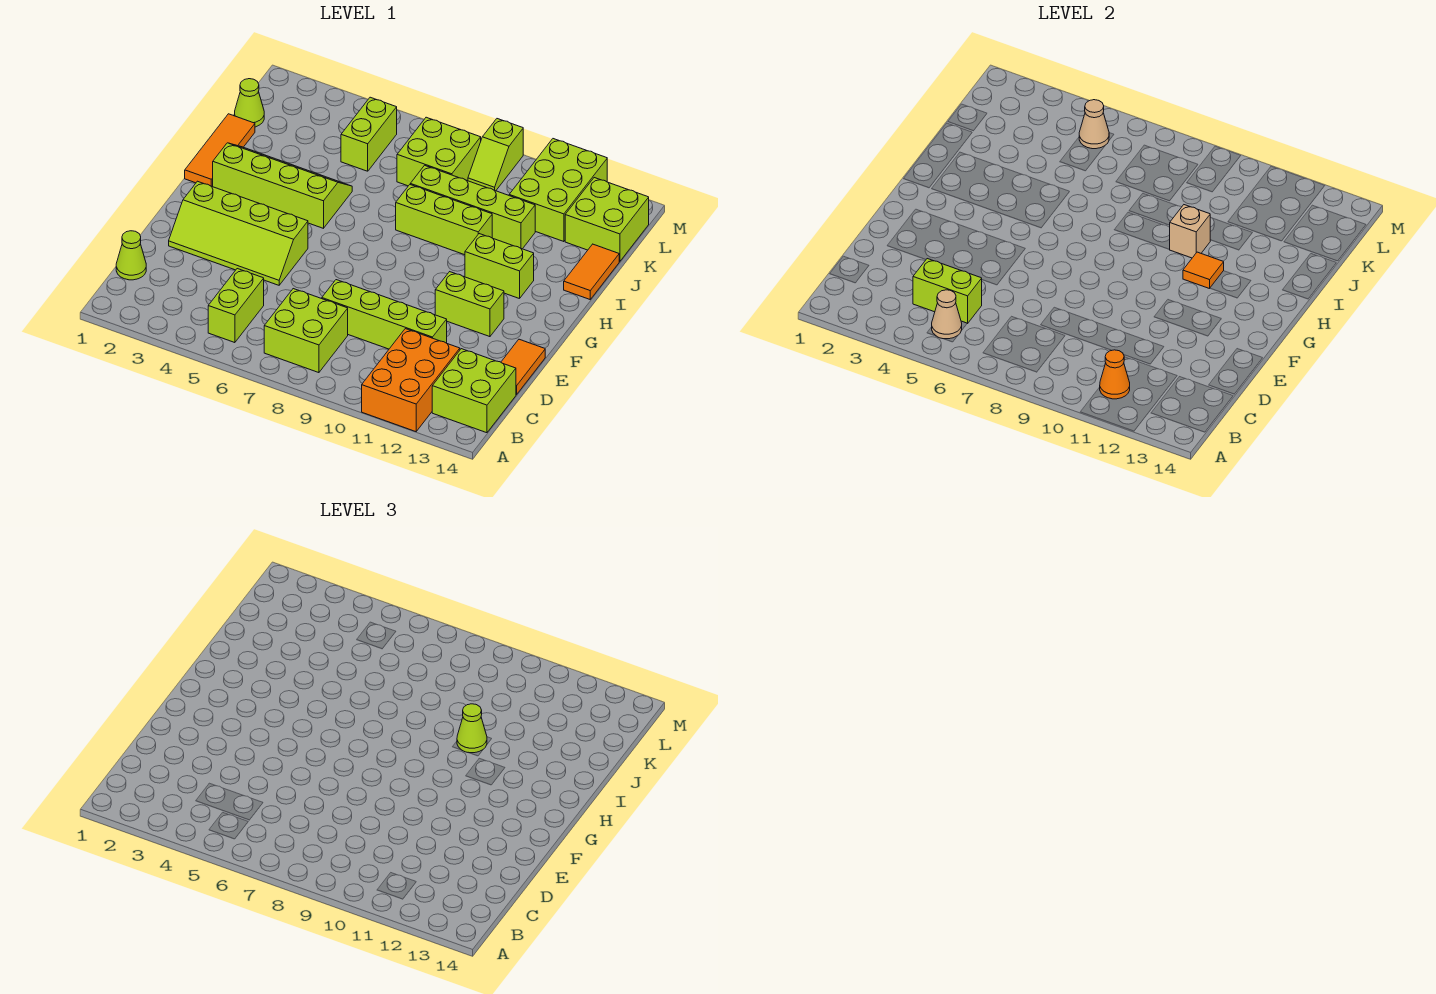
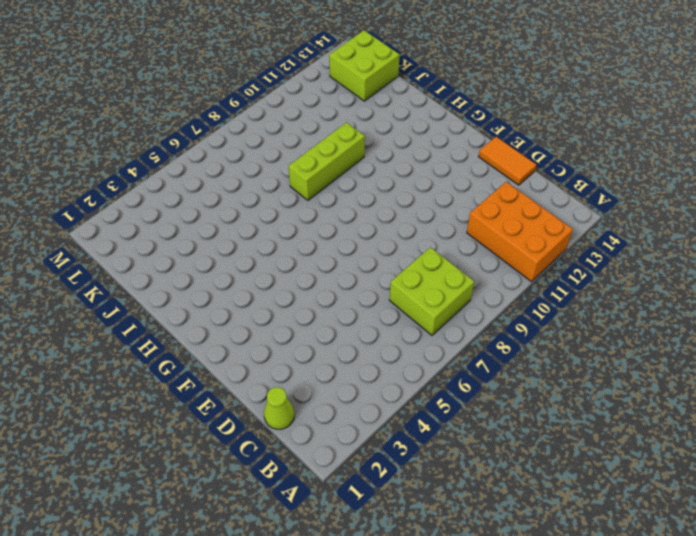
none -> lime brick B5:C5 level 1
none -> lime brick B13:C14 level 1
none -> lime brick D8:D11 level 1

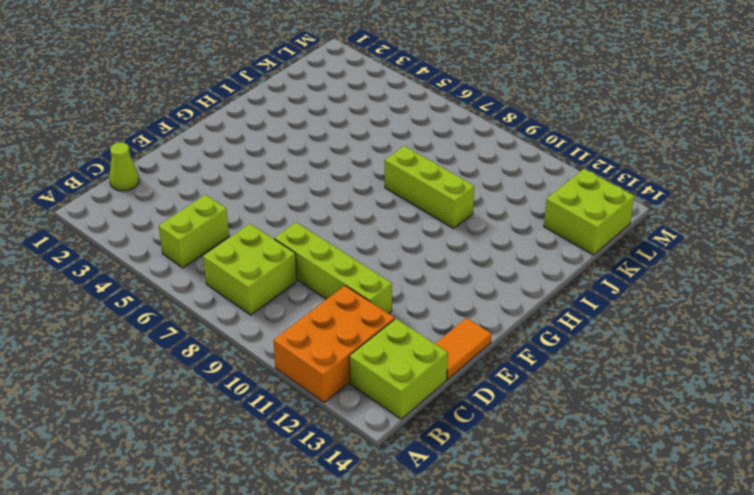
none -> lime slope E2:F5 level 1 top F
none -> lime brick F11:F12 level 1
none -> orange tile H1:J1 level 1

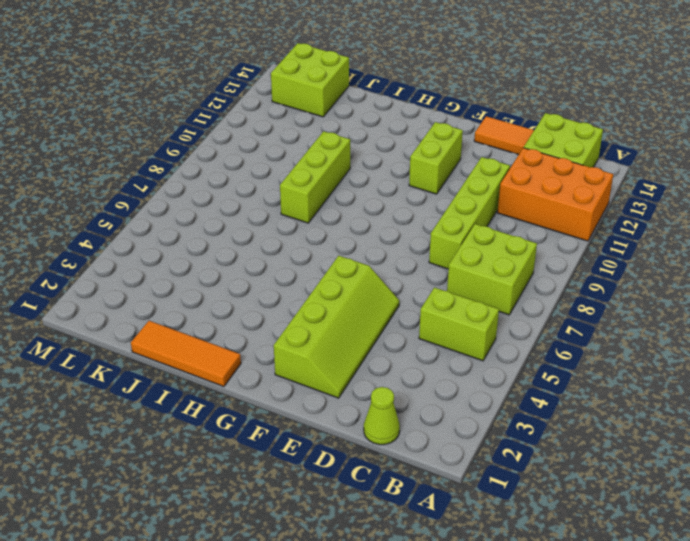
none -> lime slope H2:I5 level 1 top H
none -> lime brick H11:H12 level 1
none -> orange tile I14:J14 level 1

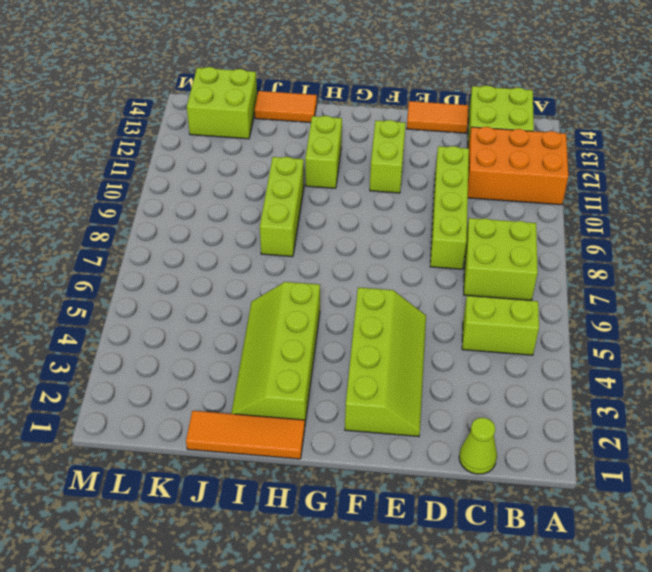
none -> lime brick J8:J11 level 1
none -> lime cone K1 level 1
none -> lime brick K5:L5 level 1

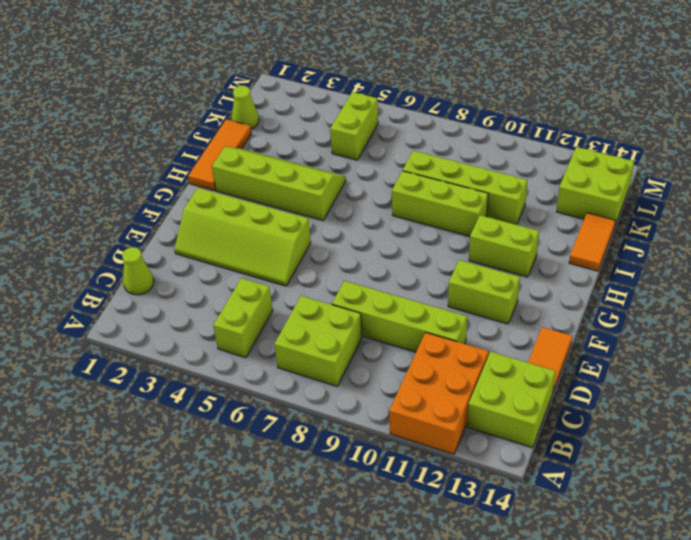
none -> lime brick K7:L8 level 1
none -> lime brick K11:M12 level 1
none -> lime slope L9:M9 level 1 top M

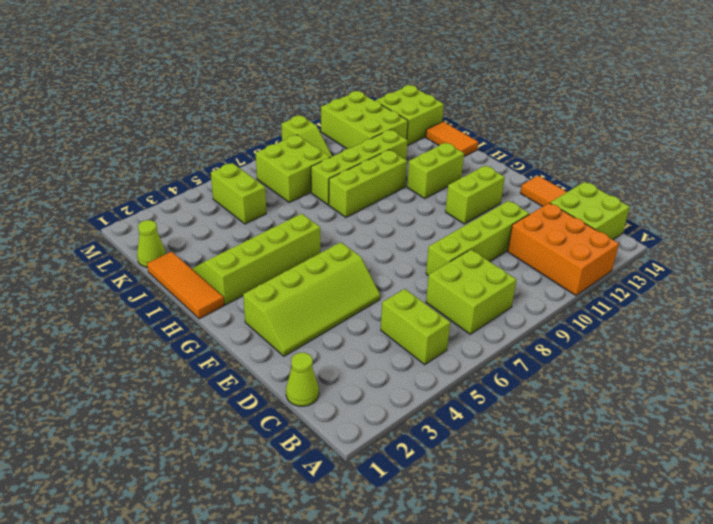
none -> tan cone B5 level 2
none -> orange cone B11 level 2
none -> lime brick C4:C5 level 2

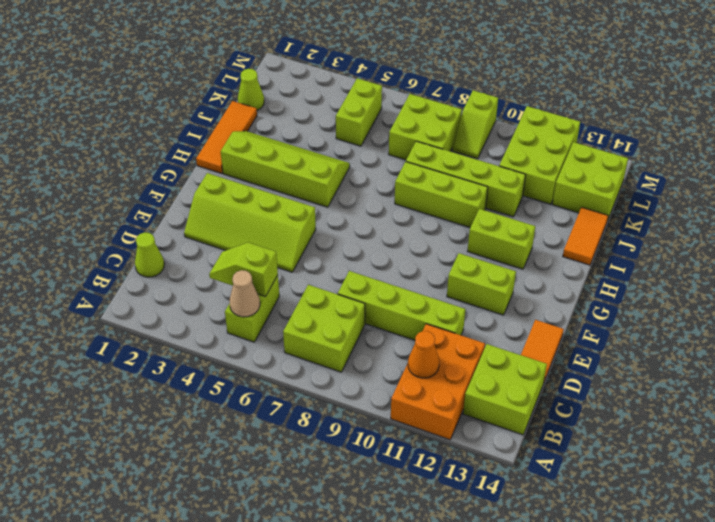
lime slope C4:C5 level 2 top 5 -> lime brick C4:C5 level 2
none -> orange tile H11 level 2
none -> tan brick I10 level 2
none -> tan cone L5 level 2

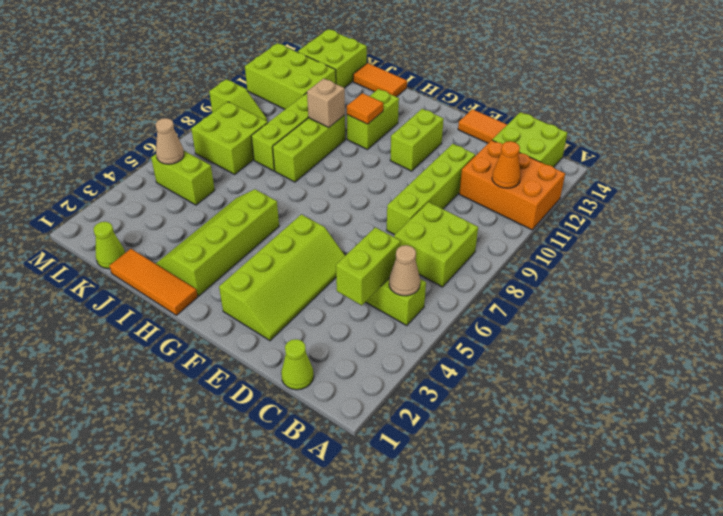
none -> lime cone I10 level 3

